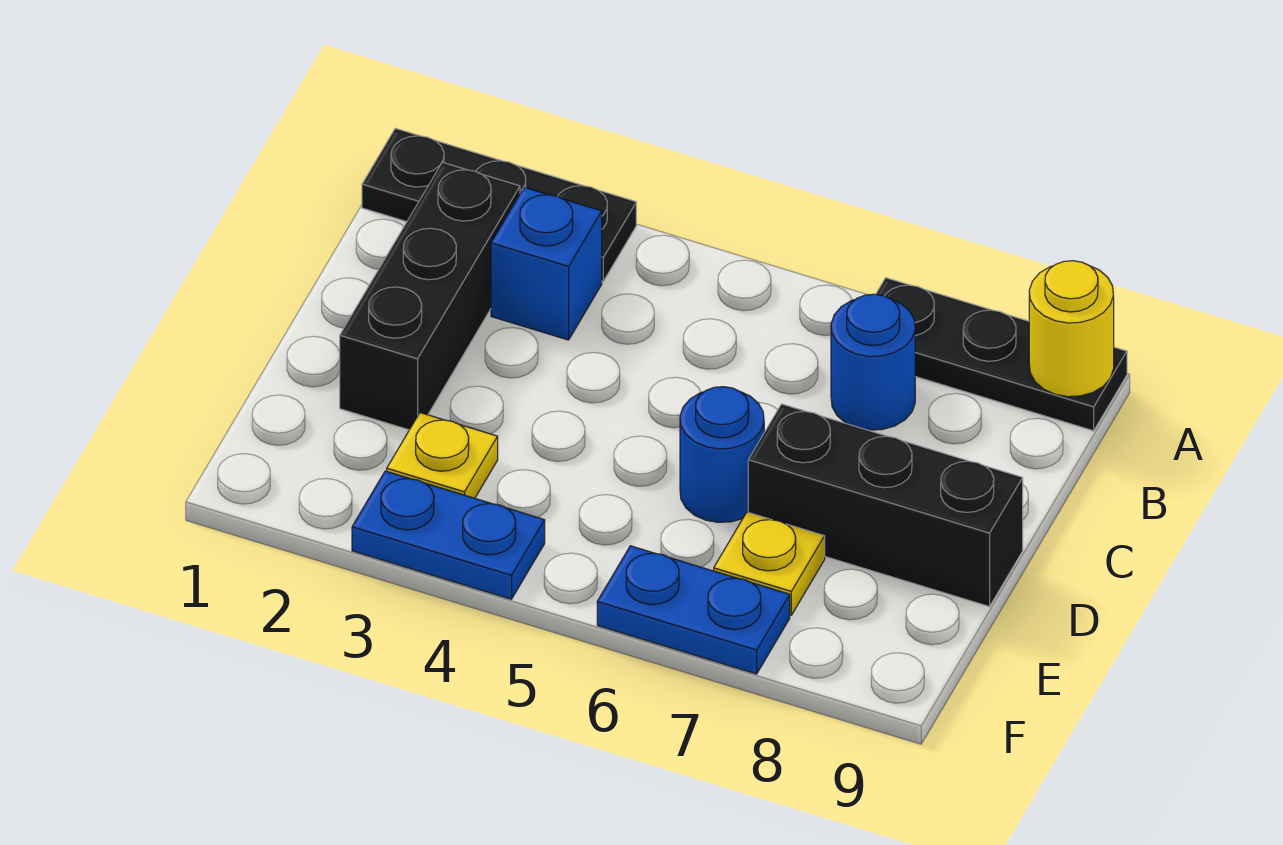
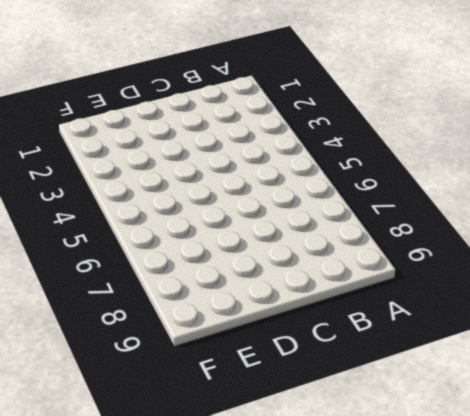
none -> black plate A1:A3 level 1
none -> black plate A7:A9 level 1
none -> black brick B2:D2 level 1

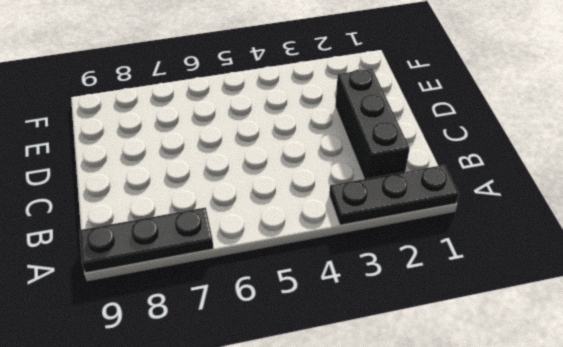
none -> blue brick B3 level 1
none -> blue round brick B7 level 1
none -> blue round brick D6 level 1

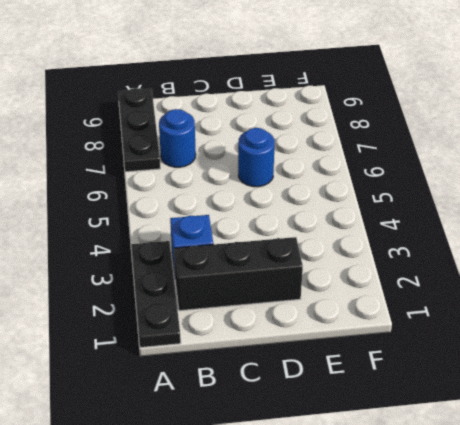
none -> black brick D7:D9 level 1
none -> yellow plate E3 level 1
none -> yellow plate E7 level 1

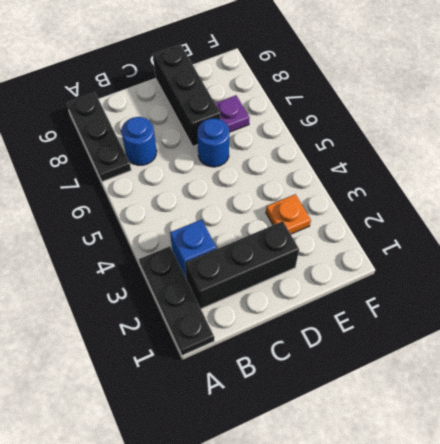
orange plate E3 level 1 -> yellow plate E3 level 1
purple plate E7 level 1 -> yellow plate E7 level 1
none -> blue plate F3:F4 level 1
none -> blue plate F6:F7 level 1
none -> yellow round brick A9 level 2

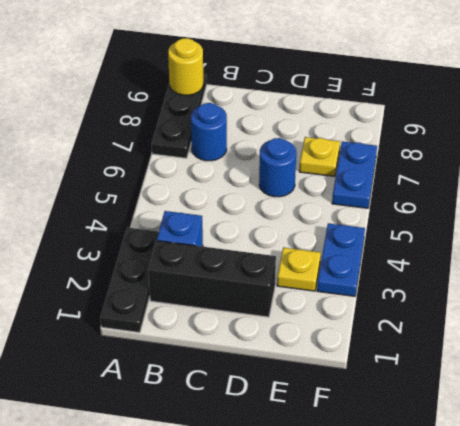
none -> black brick D7:D9 level 1

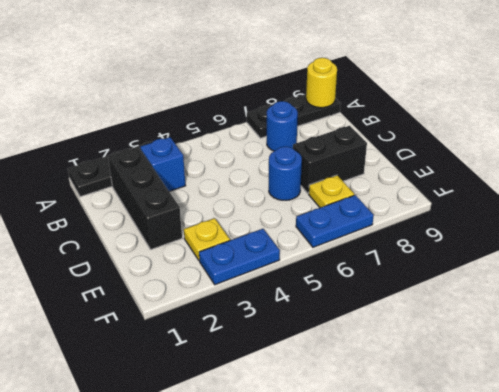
black brick D7:D8 level 1 -> black brick D7:D9 level 1

